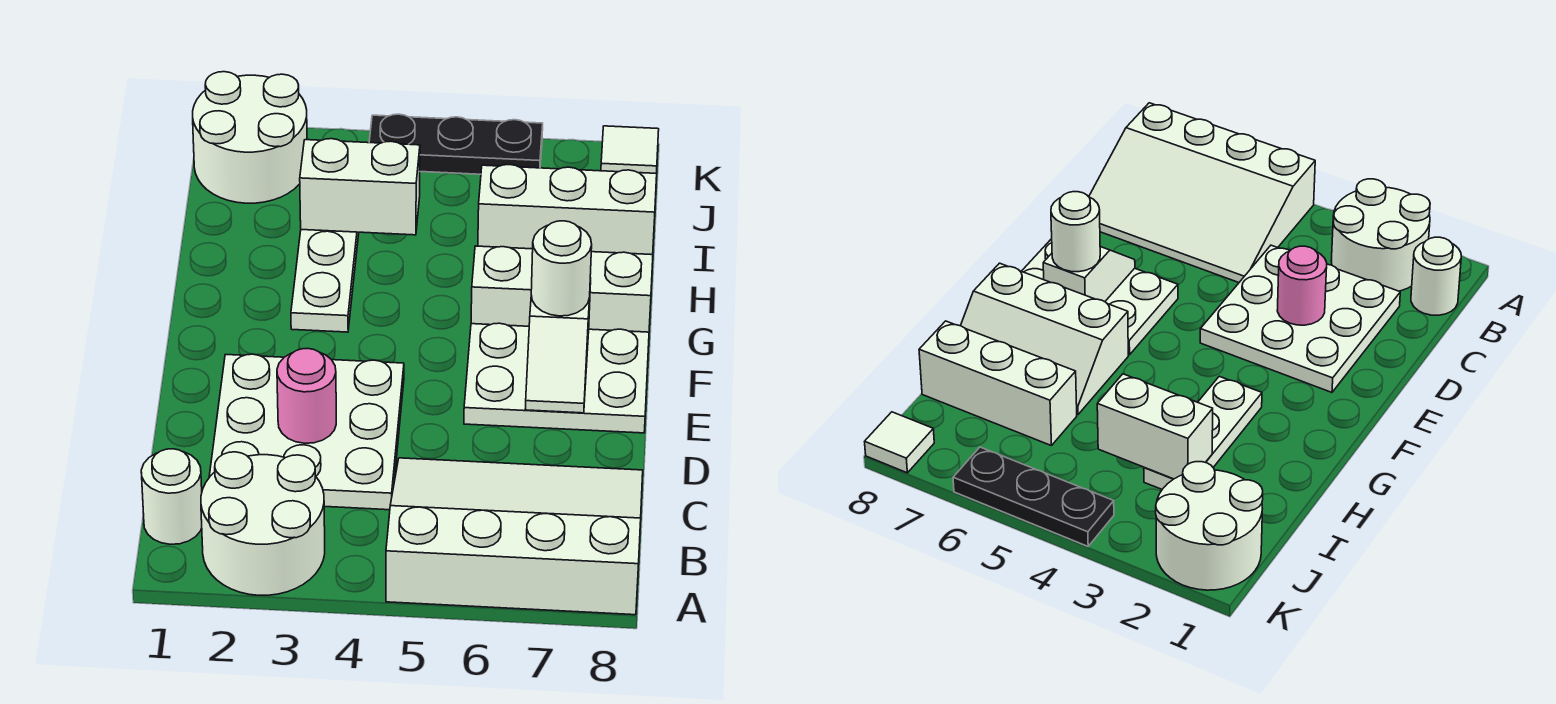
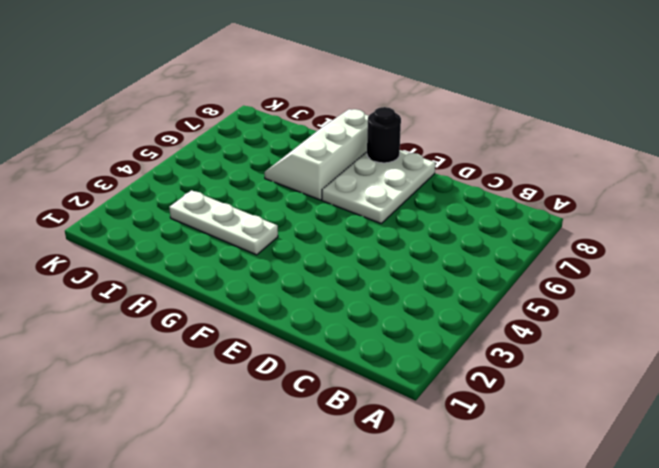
black round brick F8 level 2 -> none
none -> white round brick A2:B3 level 1
none -> white slope A5:C8 level 1 top A
none -> white round brick B1 level 1

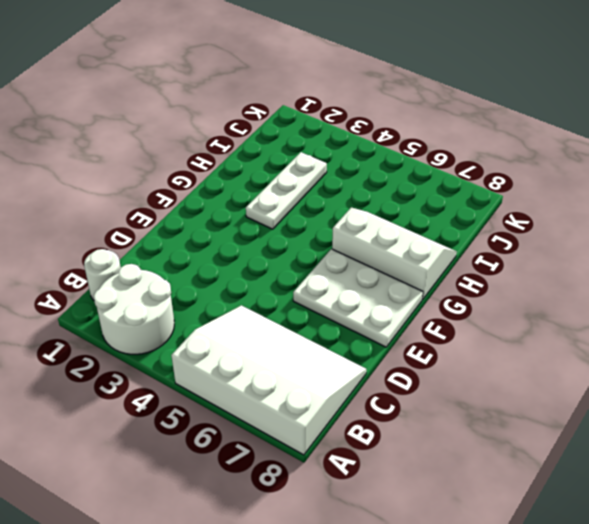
none -> white plate C2:E4 level 1
none -> white brick I6:I8 level 1
none -> white round brick J1:K2 level 1

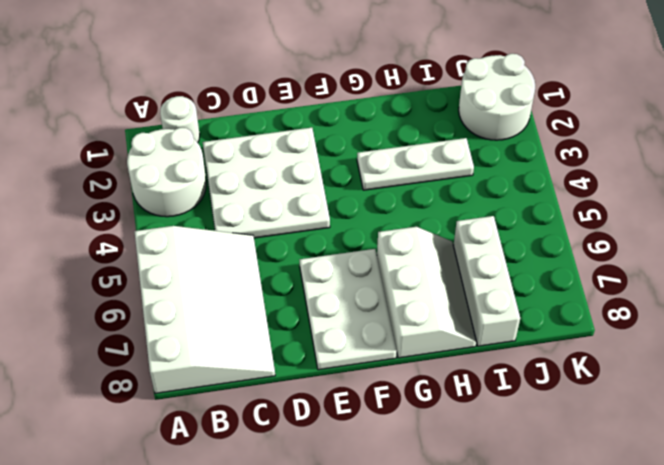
none -> black plate K4:K6 level 1
none -> white tile K8 level 1
none -> pink round brick D3 level 2

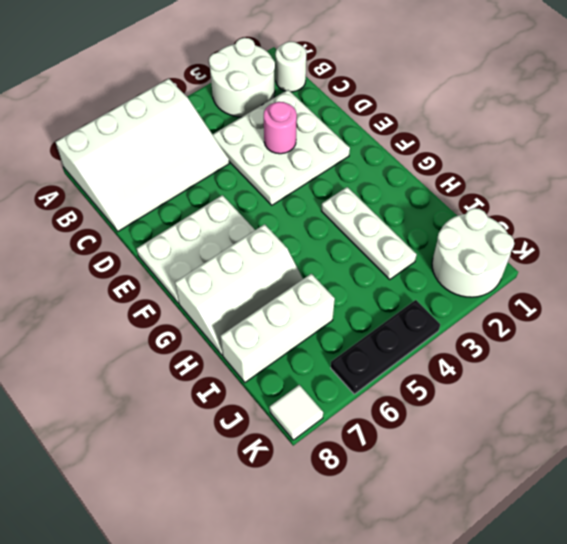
none -> white slope E7:F7 level 2 top F
none -> white brick I3:I4 level 2
none -> white round brick F7 level 3

